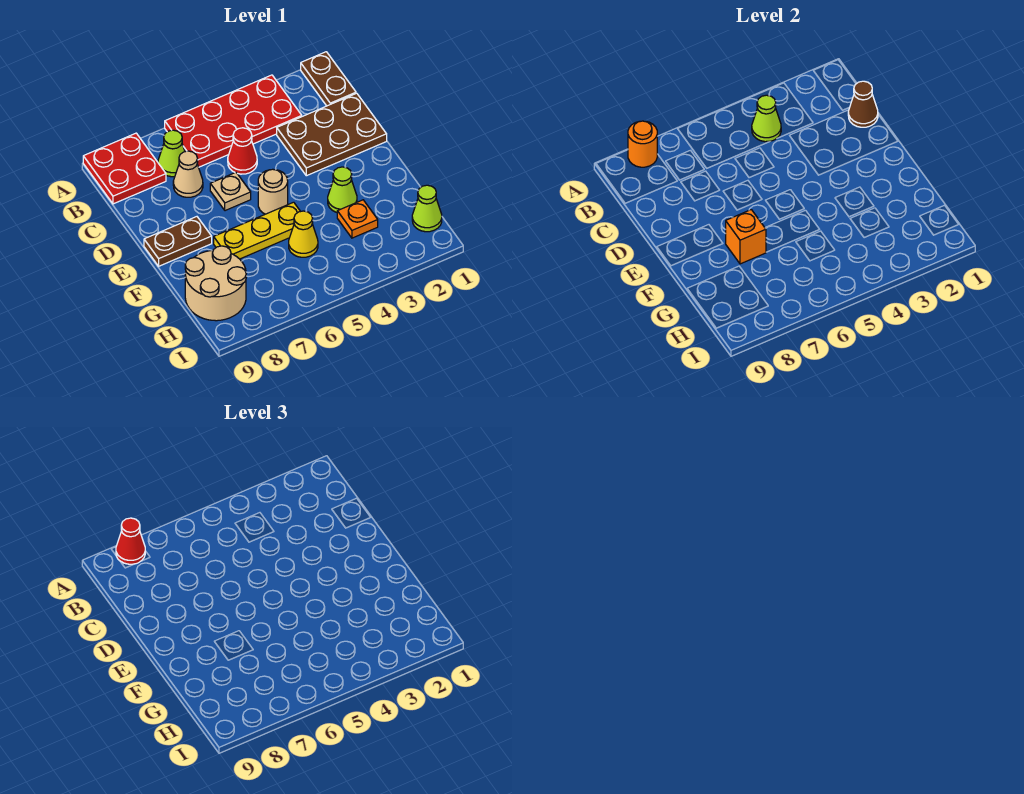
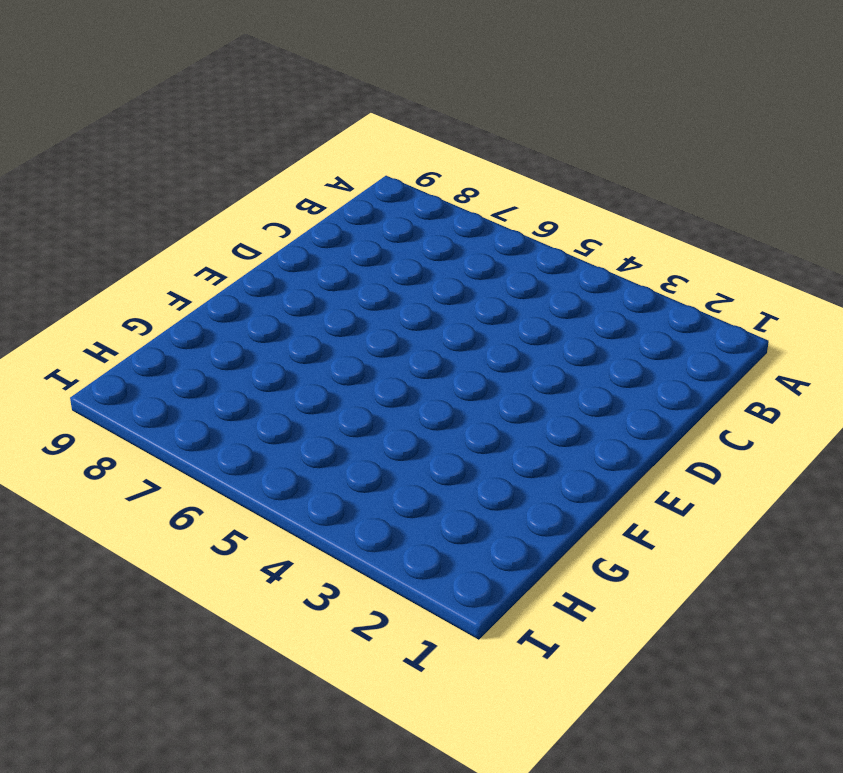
none -> brown plate A1:B1 level 1
none -> red plate A3:B6 level 1
none -> red plate A8:B9 level 1

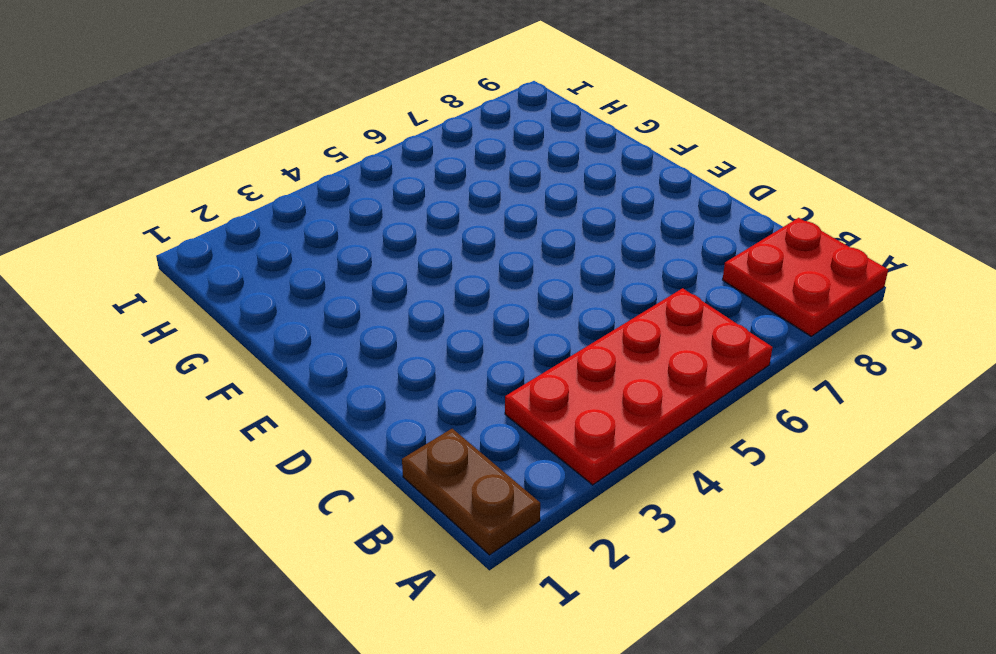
none -> lime cone B7 level 1
none -> brown plate C1:D3 level 1
none -> red cone C5 level 1

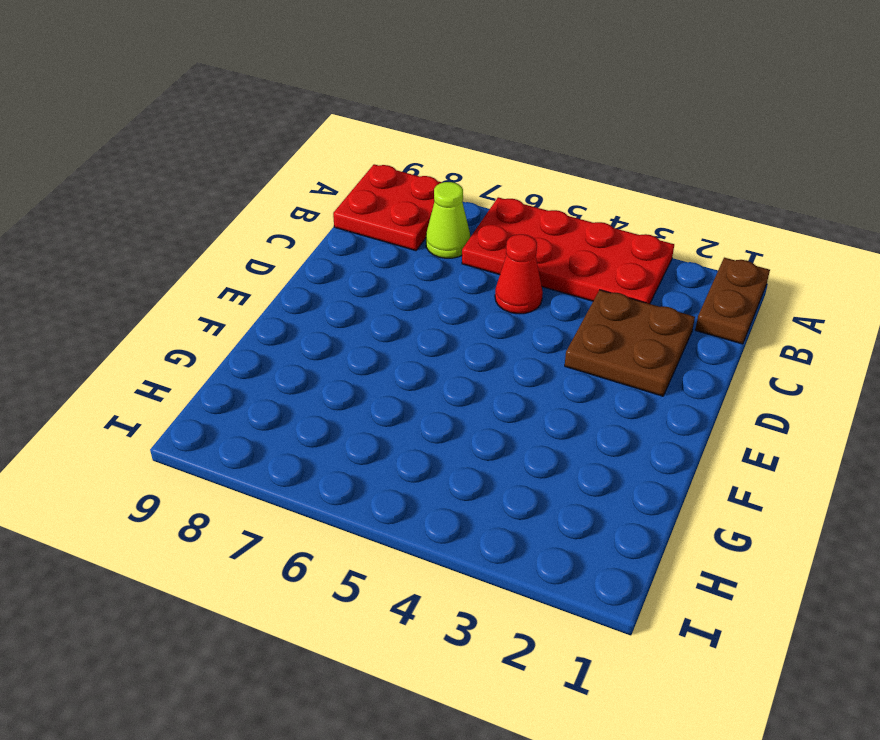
brown plate C2:D3 level 1 -> brown plate C1:D3 level 1
none -> tan cone C7 level 1
none -> tan plate D6 level 1
none -> tan round brick E5 level 1

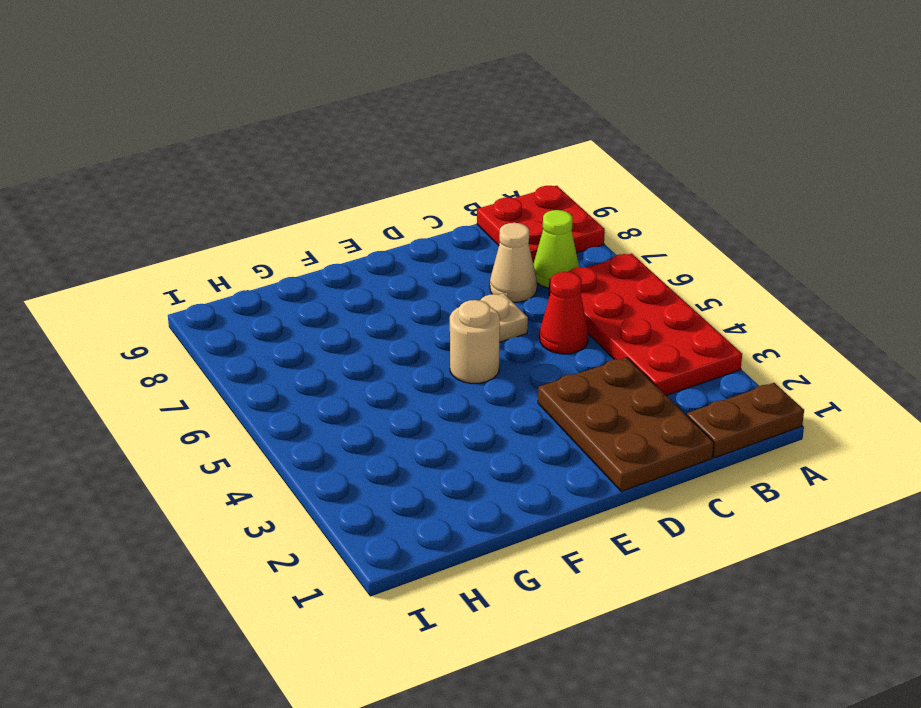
none -> brown plate E8:E9 level 1
none -> lime cone F3 level 1
none -> yellow plate F5:F7 level 1

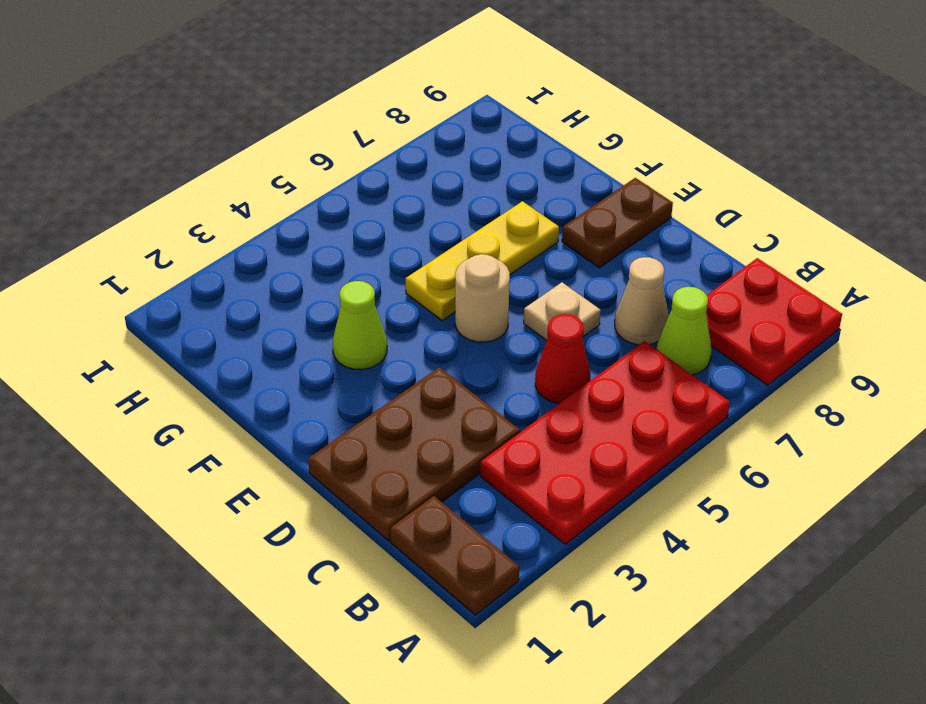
none -> orange plate G3 level 1
none -> yellow cone G5 level 1
none -> tan round brick G8:H9 level 1

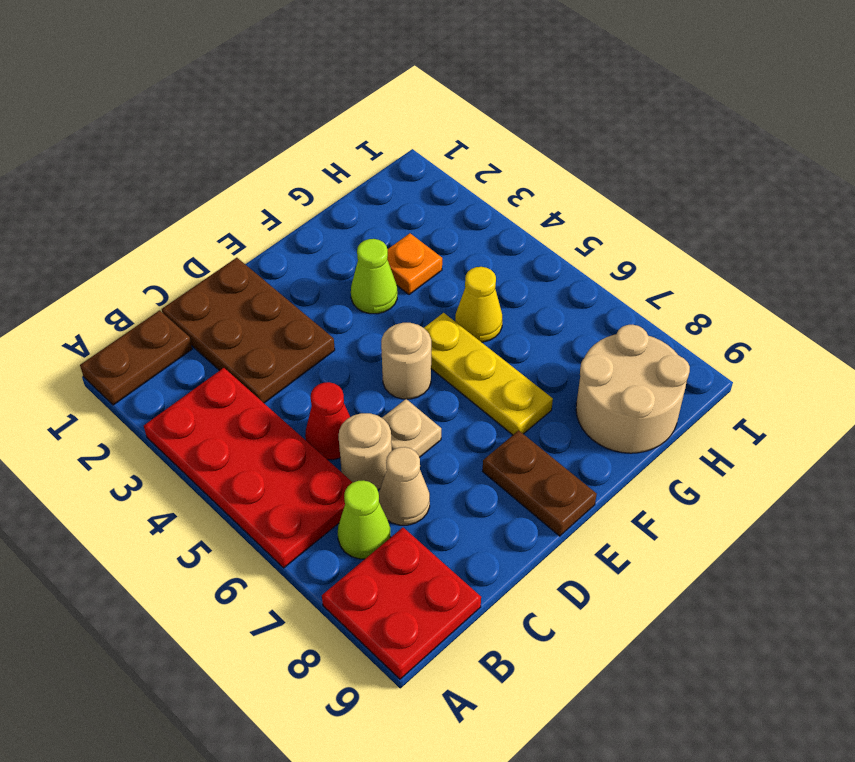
tan round brick C6 level 1 -> none
none -> lime cone H1 level 1
none -> orange round brick A8 level 2
none -> lime cone B4 level 2

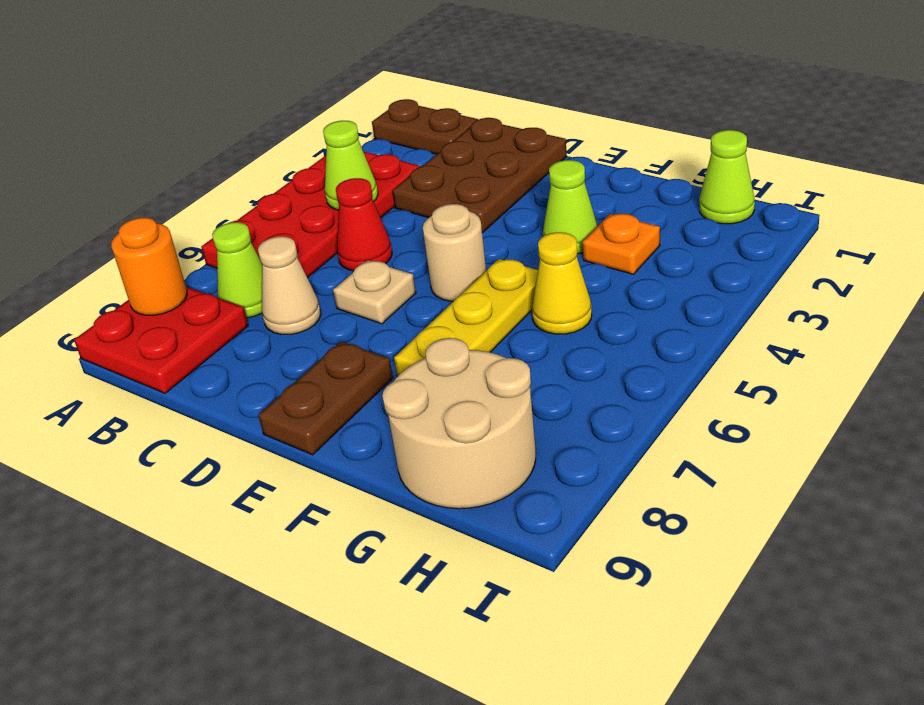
none -> brown cone C1 level 2
none -> orange brick F7 level 2
none -> red cone A8 level 3

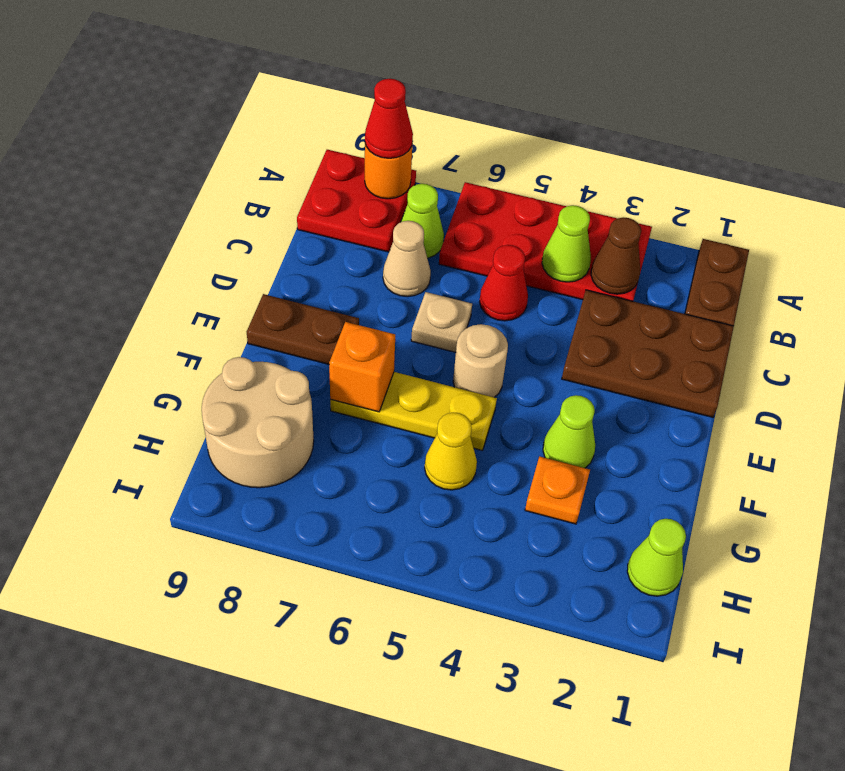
brown cone B3 level 2 -> brown cone C1 level 2

